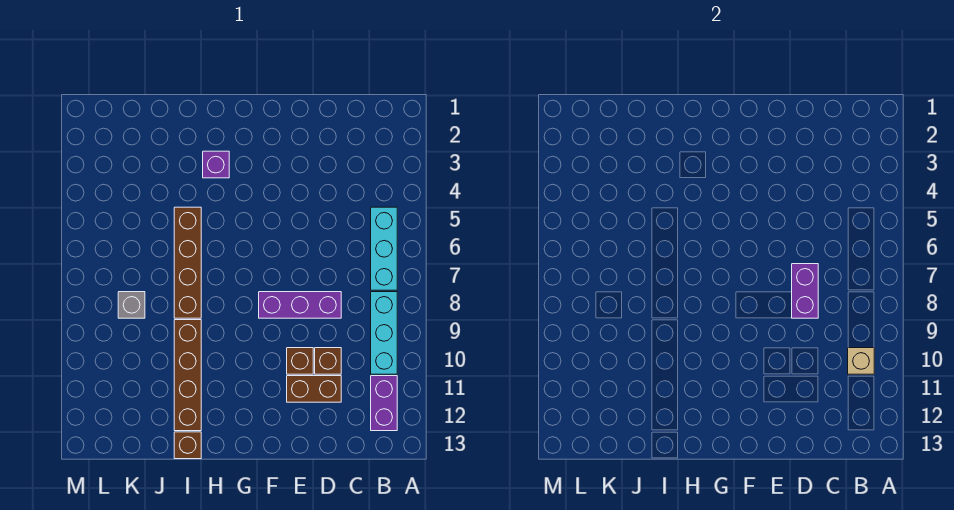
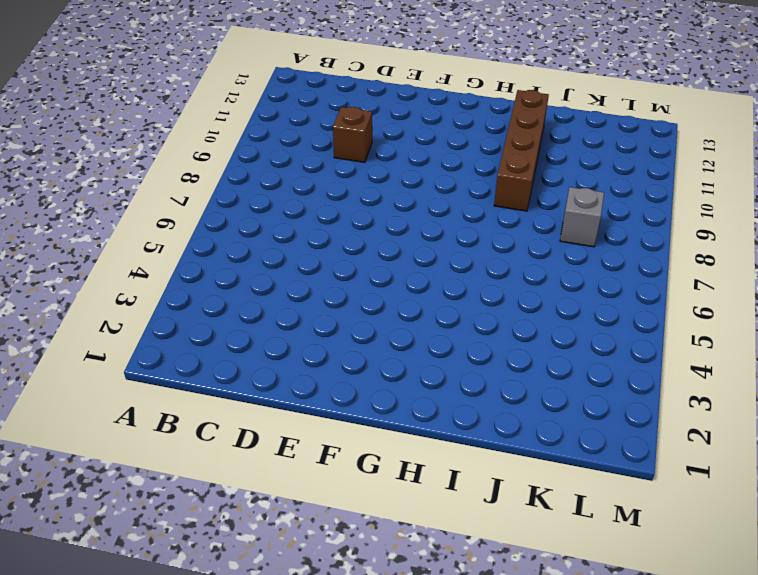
none -> cyan brick B5:B7 level 1
none -> cyan brick B8:B10 level 1
none -> purple brick B11:B12 level 1

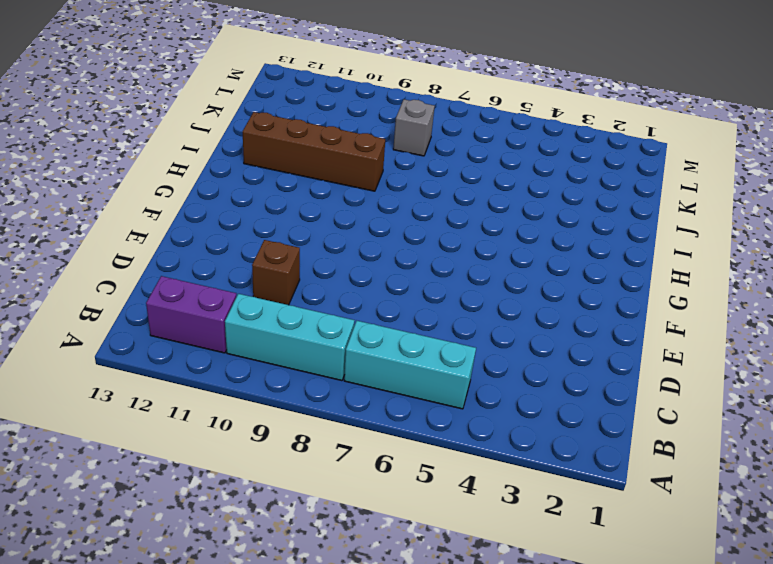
none -> purple brick D8:F8 level 1
none -> brown brick D11:E11 level 1
none -> brown brick E10 level 1

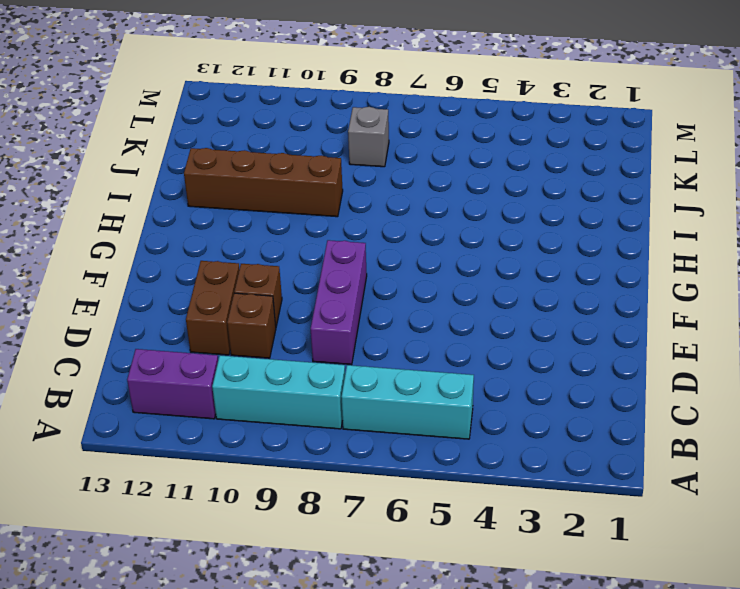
none -> purple brick H3 level 1
none -> brown brick I5:I8 level 1
none -> brown brick I13 level 1

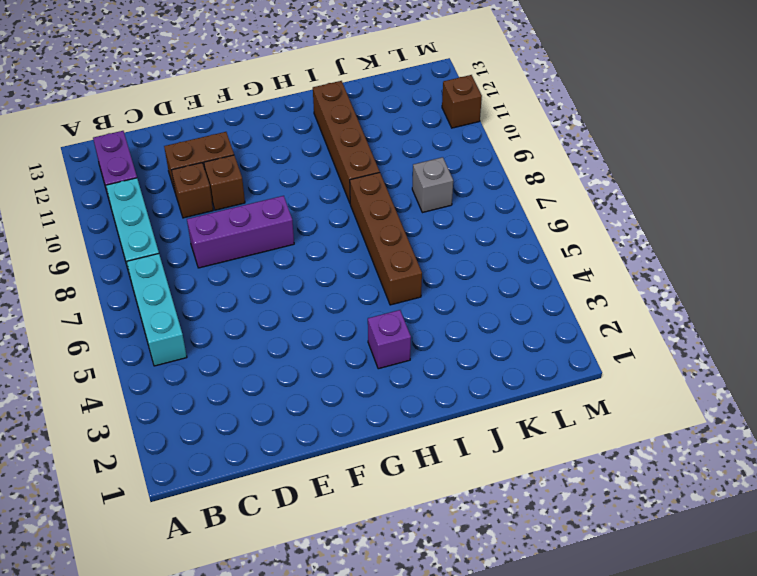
brown brick M11 level 1 -> brown brick I13 level 1
none -> tan brick B10 level 2
none -> purple brick D7:D8 level 2

